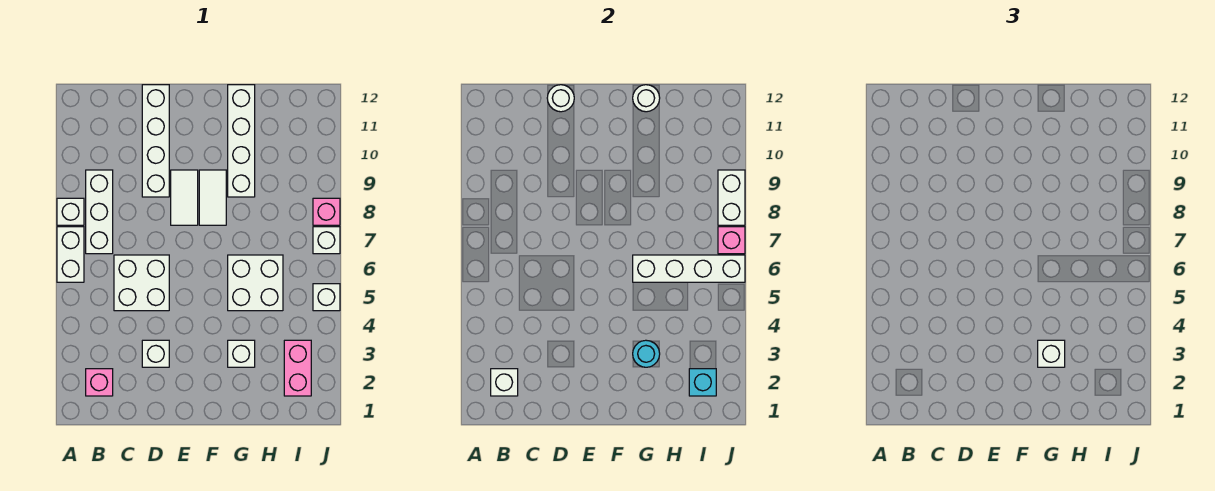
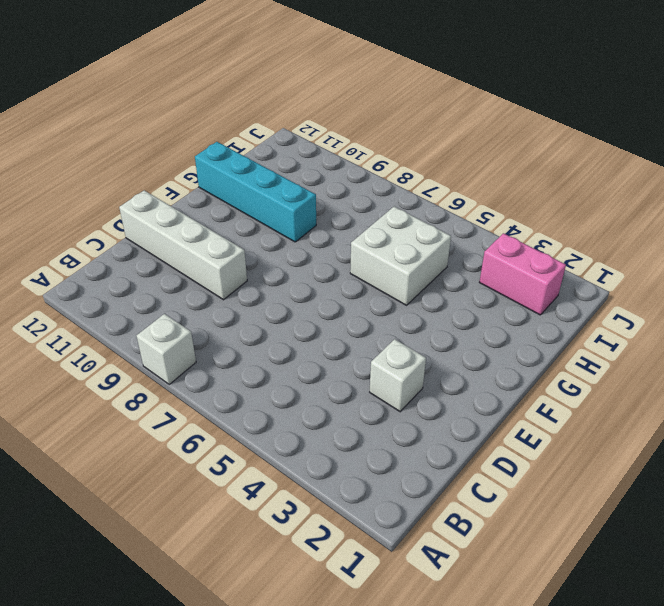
cyan brick G9:G12 level 1 -> white brick G9:G12 level 1
none -> white brick A6:A7 level 1
none -> pink brick B2 level 1
none -> white brick B7:B9 level 1

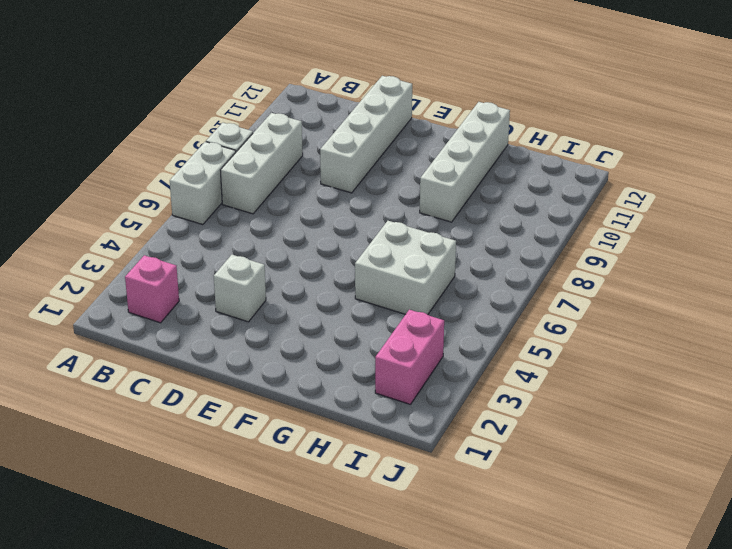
none -> white brick C5:D6 level 1
none -> white tile E8:E9 level 1
none -> white tile F8:F9 level 1

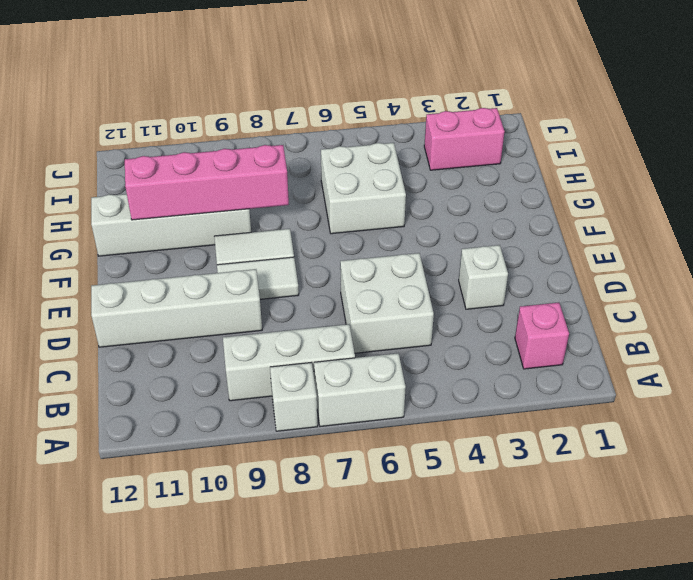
pink brick G8:G11 level 2 -> none
none -> white brick G3 level 1
none -> white brick J5 level 1
none -> white brick J7 level 1

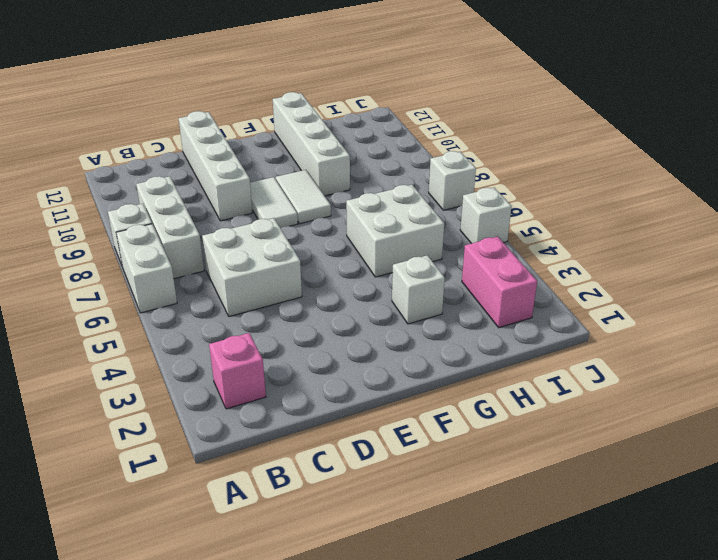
none -> white brick D3 level 1
none -> pink brick J8 level 1
none -> white brick B2 level 2

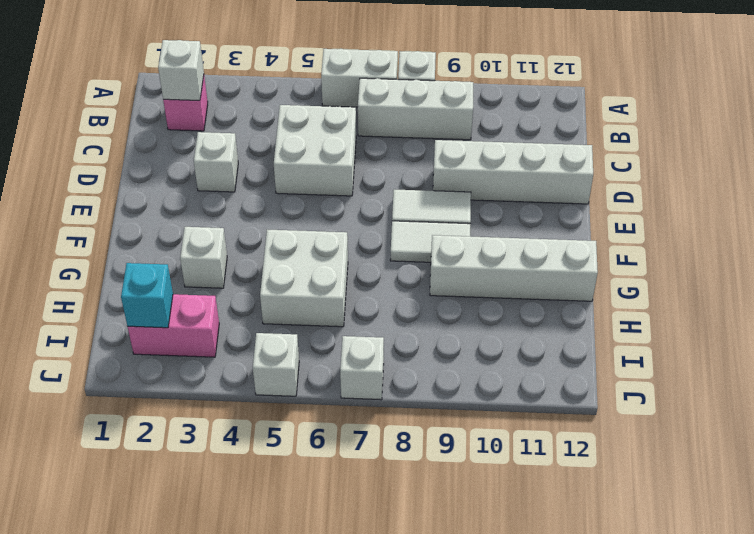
none -> pink brick J8 level 1
none -> white round brick D12 level 2
none -> cyan round brick G3 level 2

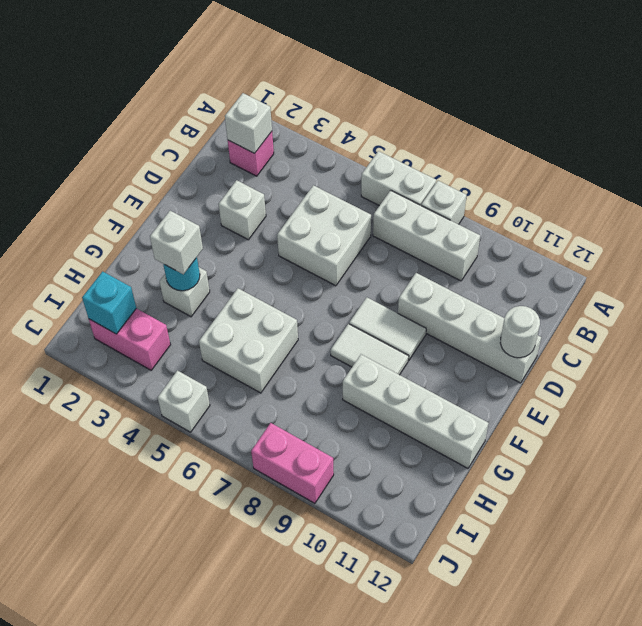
pink brick J8:J9 level 1 -> pink brick J8 level 1
none -> white brick J7 level 1
none -> white brick G6:J6 level 2
none -> white round brick G12 level 2

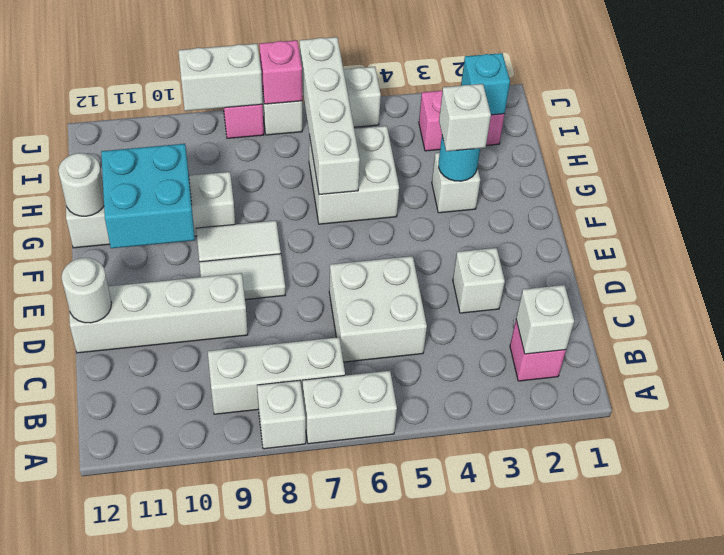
cyan brick F10:G11 level 2 -> none

